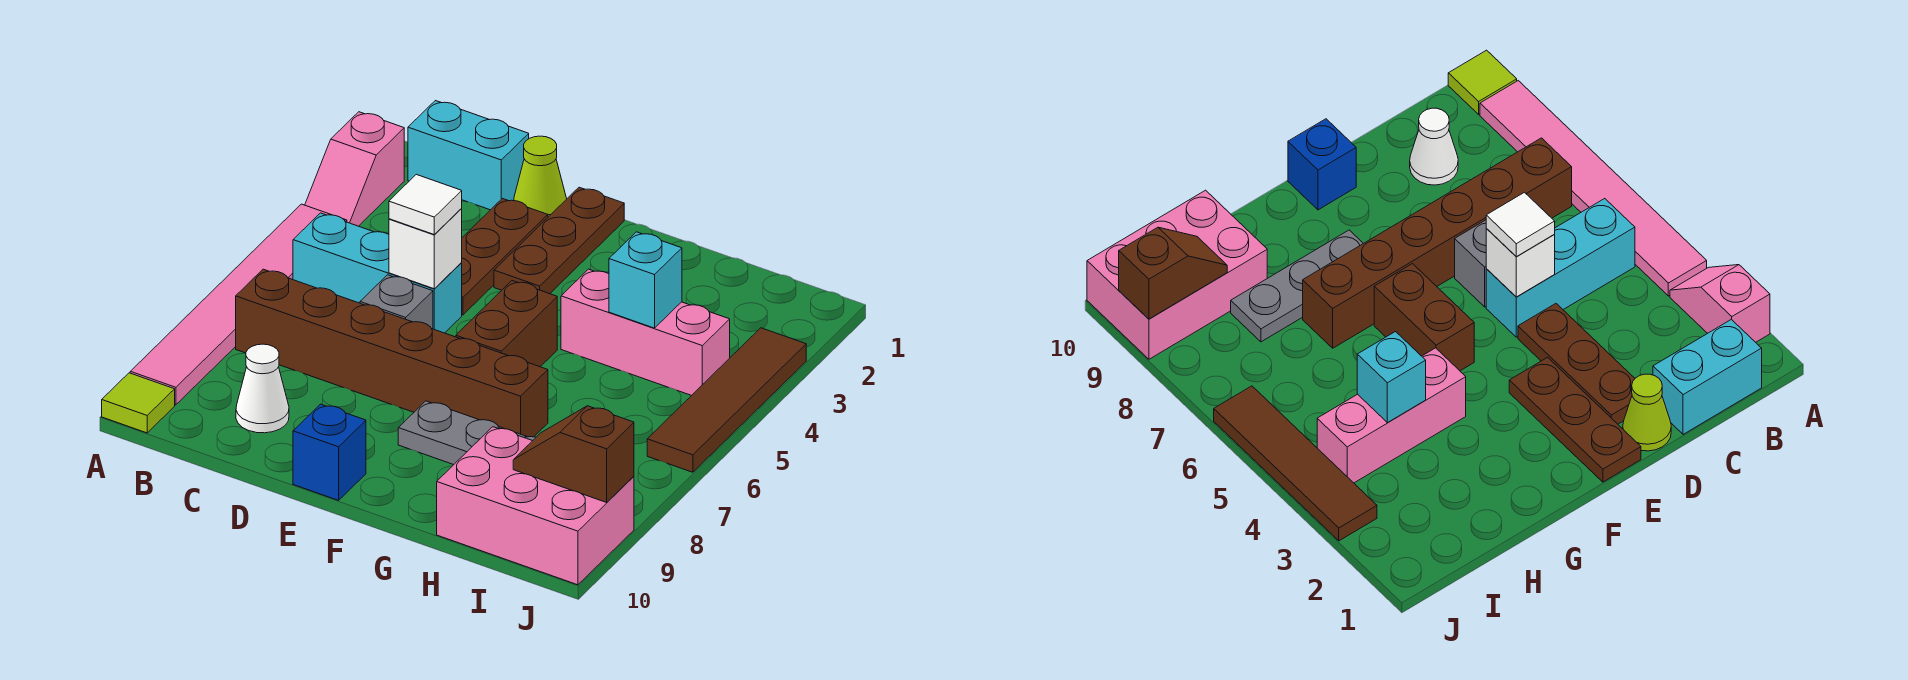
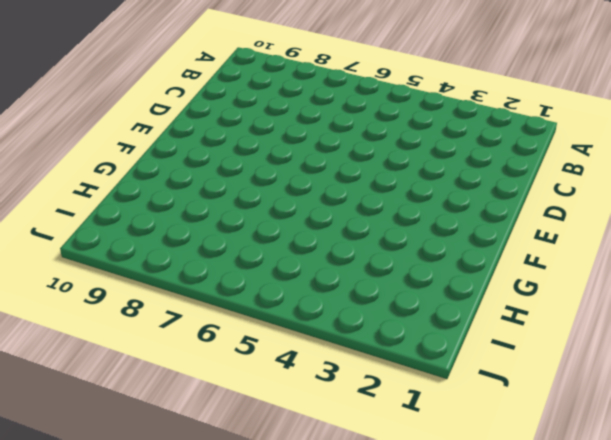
none -> pink slope A2:A3 level 1 top 2
none -> pink tile A4:A9 level 1
none -> lime tile A10 level 1

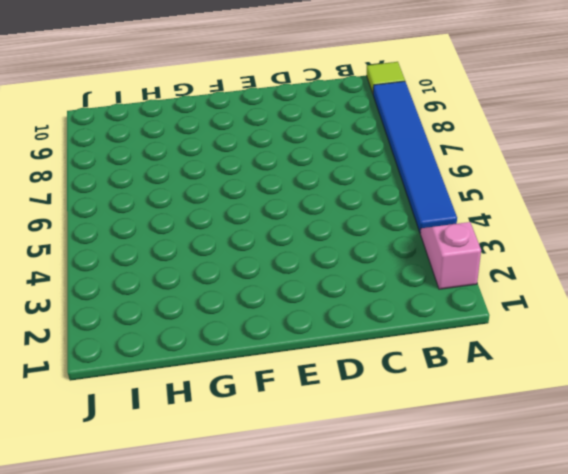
blue tile A4:A9 level 1 -> pink tile A4:A9 level 1
none -> cyan brick B1:C1 level 1
none -> cyan brick B5:D5 level 1
none -> brown brick B7:G7 level 1

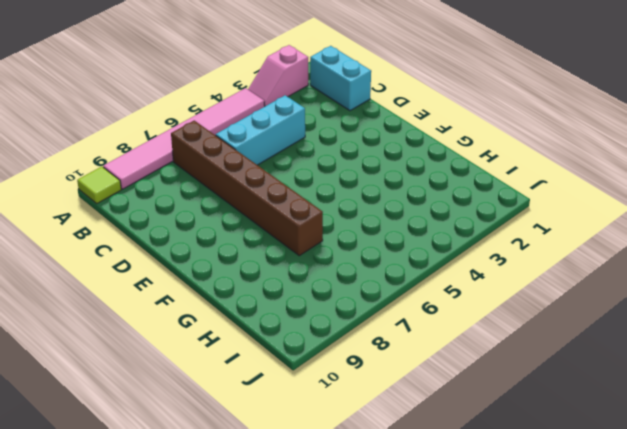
cyan brick C4:C6 level 1 -> cyan brick B5:D5 level 1
none -> white cone C9 level 1
none -> lime cone D1 level 1
none -> brown plate D2:D4 level 1

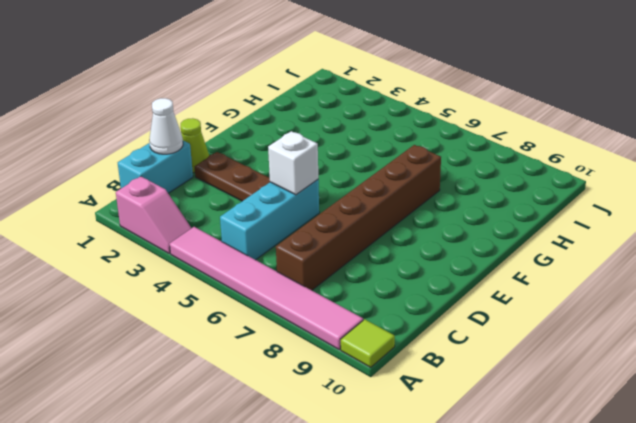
white cone C1 level 2 -> white cone C9 level 1
none -> grey brick D6 level 1
none -> brown plate E1:E3 level 1
none -> blue brick E10 level 1

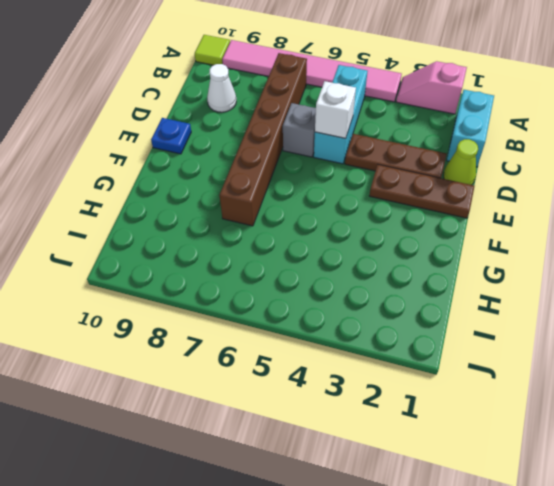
blue plate E10 level 1 -> blue brick E10 level 1
none -> brown brick F5:F6 level 1
none -> grey plate F8:H8 level 1
none -> pink brick G4:I4 level 1

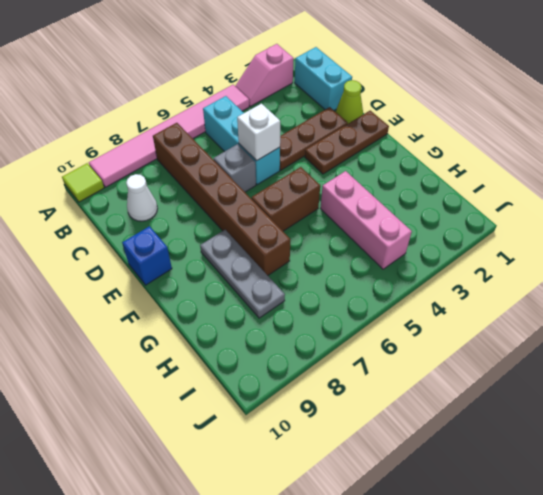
none -> pink brick H9:J10 level 1
none -> brown tile J3:J6 level 1
none -> cyan brick H4 level 2

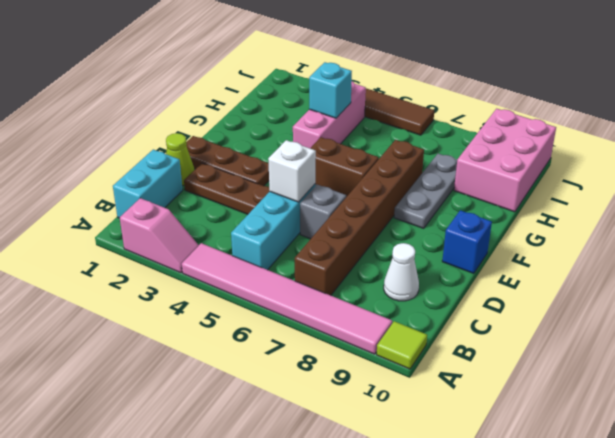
none -> brown slope I9:J9 level 2 top J
none -> white tile D5 level 3

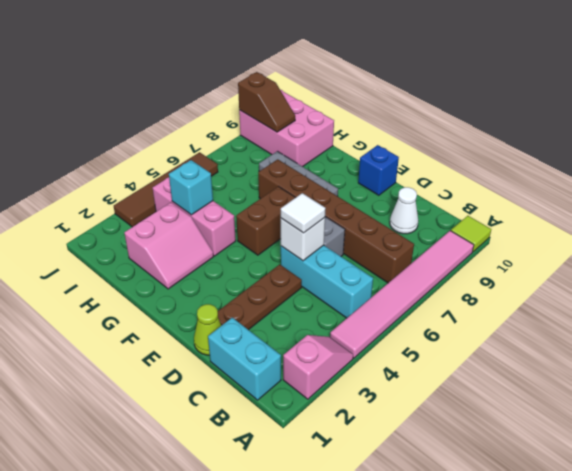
pink slope G2:H3 level 1 top H -> none
none -> brown plate E1:E3 level 1

